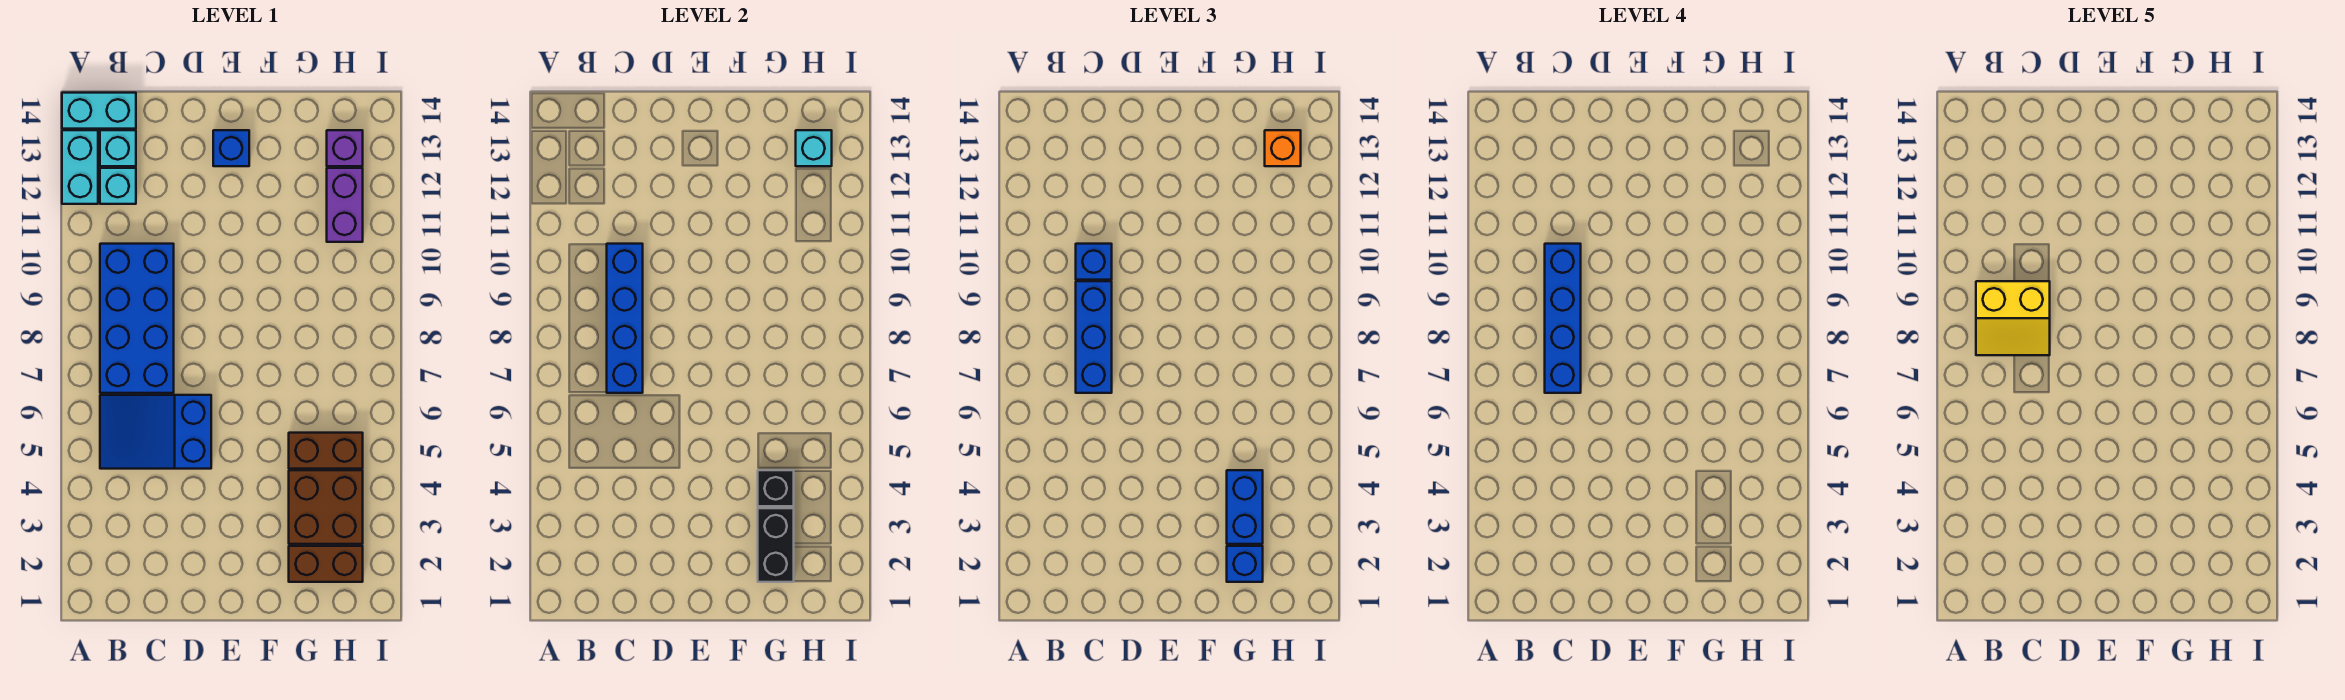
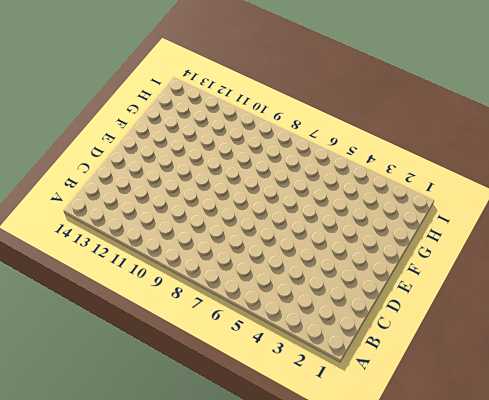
none -> cyan brick A12:A13 level 1
none -> cyan brick A14:B14 level 1
none -> blue slope B5:D6 level 1 top D

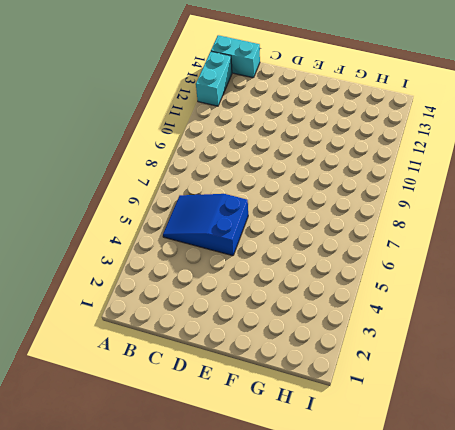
none -> blue brick B7:C10 level 1
none -> cyan brick B12 level 1
none -> cyan brick B13 level 1

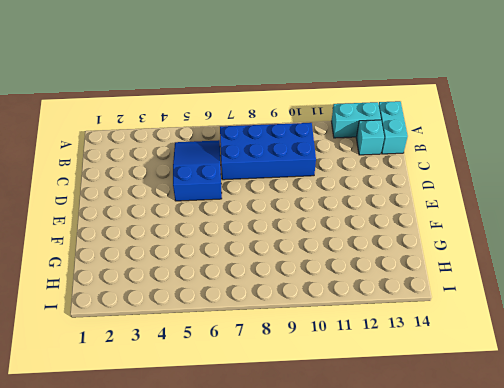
none -> cyan brick B12 level 1
none -> blue brick E13 level 1
none -> brown brick G2:H2 level 1

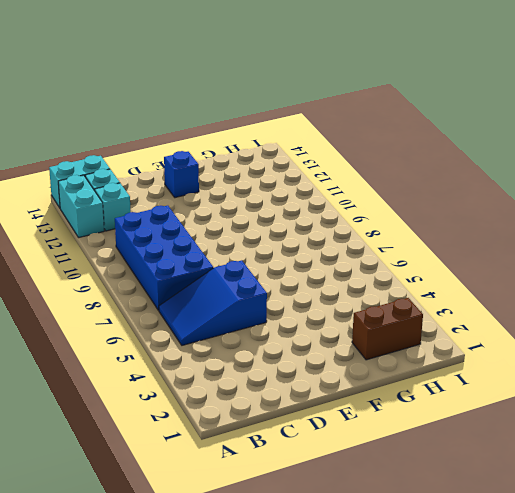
none -> brown brick G3:H4 level 1
none -> brown brick G5:H5 level 1
none -> purple brick H11:H12 level 1

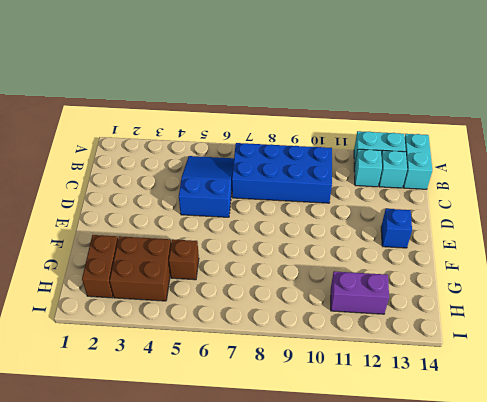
brown brick G5 level 1 -> brown brick G5:H5 level 1
none -> purple brick H13 level 1
none -> blue brick C7:C10 level 2
none -> black brick G2:G3 level 2

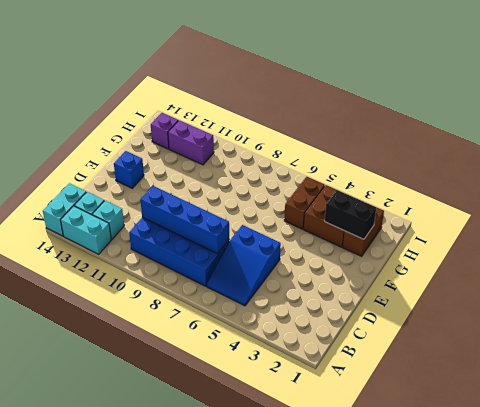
none -> black brick G4 level 2
none -> cyan brick H13 level 2
none -> blue brick C7:C9 level 3

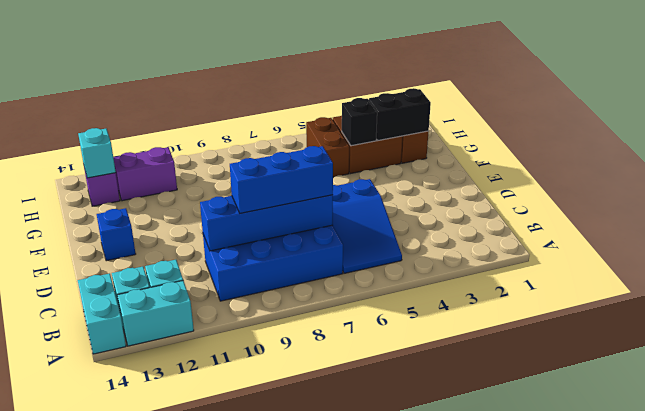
none -> blue brick C10 level 3
none -> blue brick G2 level 3
none -> blue brick G3:G4 level 3

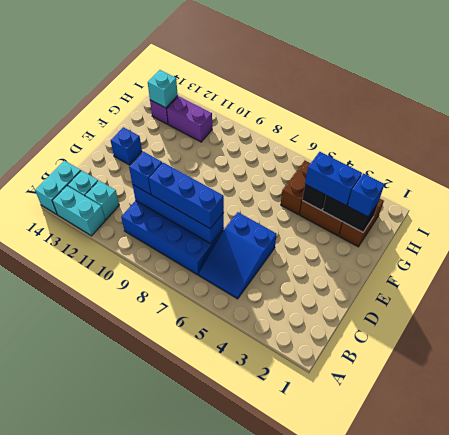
none -> orange brick H13 level 3
none -> blue brick C7:C10 level 4
none -> yellow slope B8:C9 level 5 top 9

